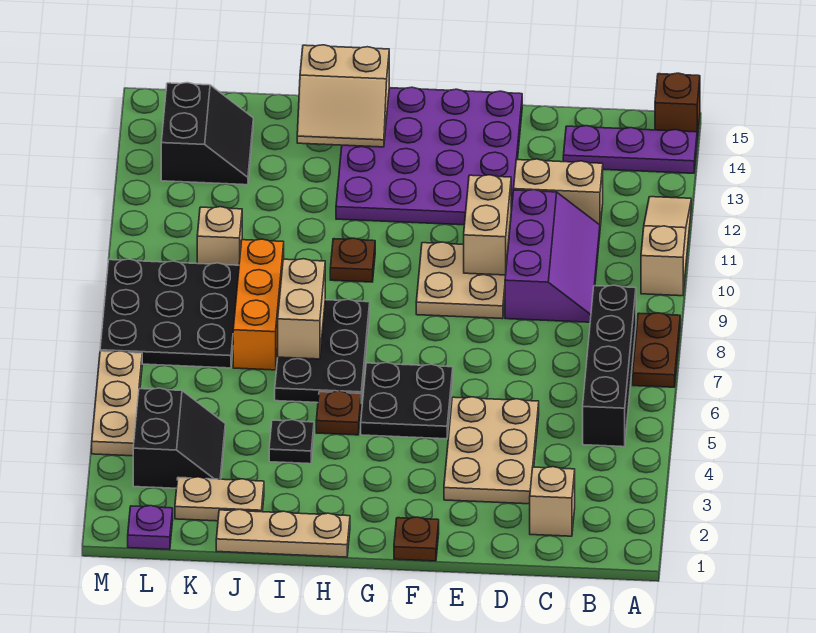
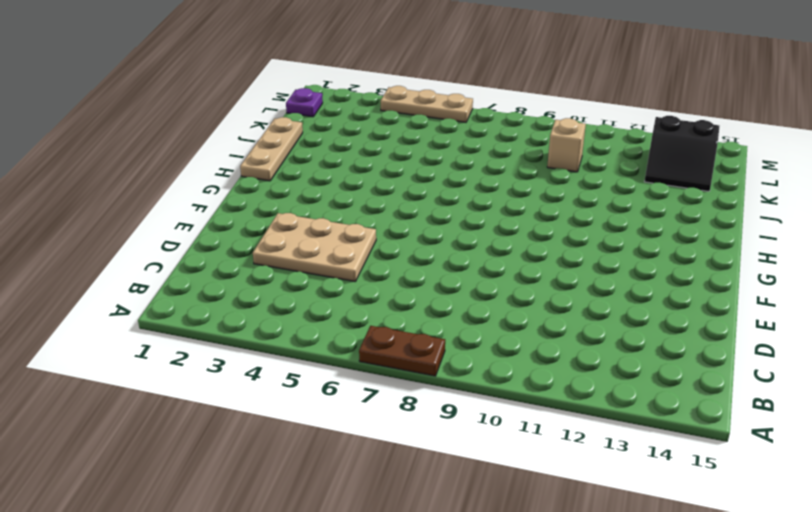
none -> tan slope A10:A12 level 1 top 10
none -> purple plate A14:C14 level 1
none -> brown brick A15 level 1

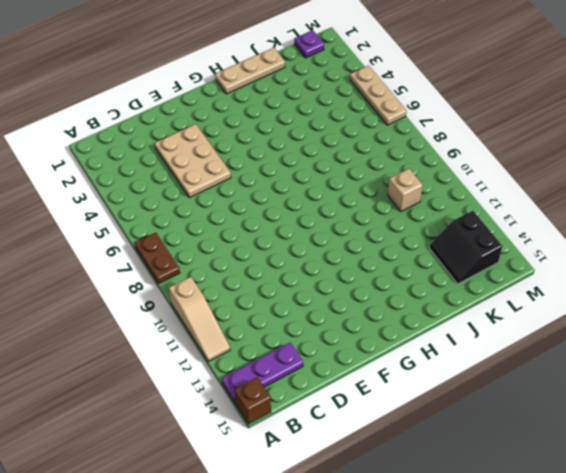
none -> black brick B5:B8 level 1
none -> tan brick C2 level 1
none -> purple slope C9:D11 level 1 top D

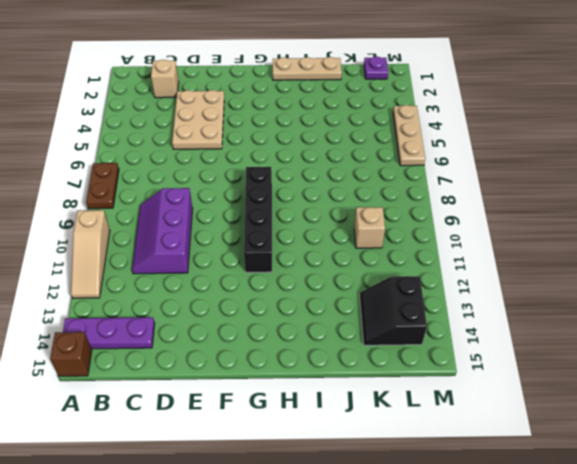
black brick G8:G11 level 1 -> black brick B5:B8 level 1
none -> tan brick C12:D12 level 1
none -> tan plate E9:F10 level 1
none -> purple plate E12:H15 level 1

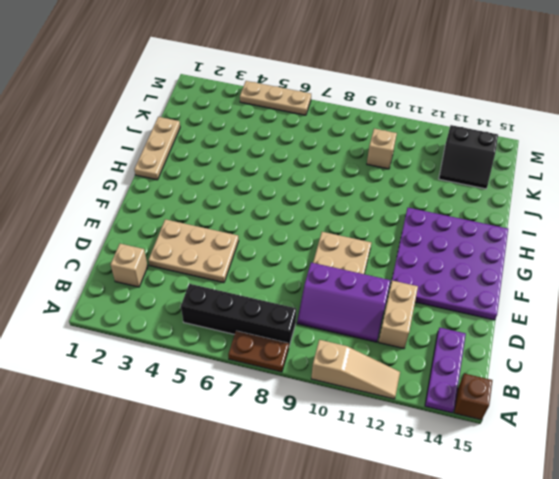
none -> brown plate F1 level 1
none -> black plate F5:G6 level 1
none -> brown plate H5 level 1

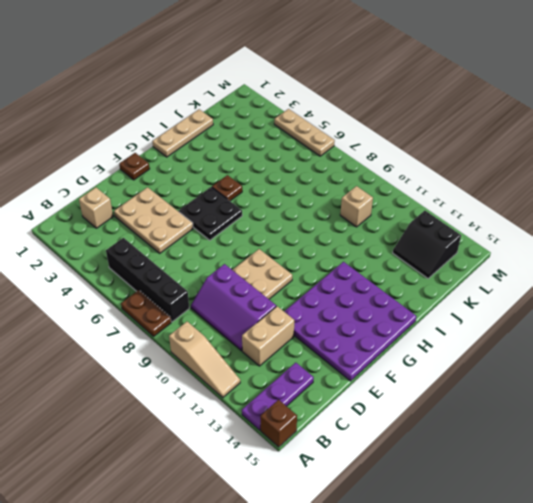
none -> black plate H6:I8 level 1
none -> brown plate H10 level 1
none -> black plate I4 level 1

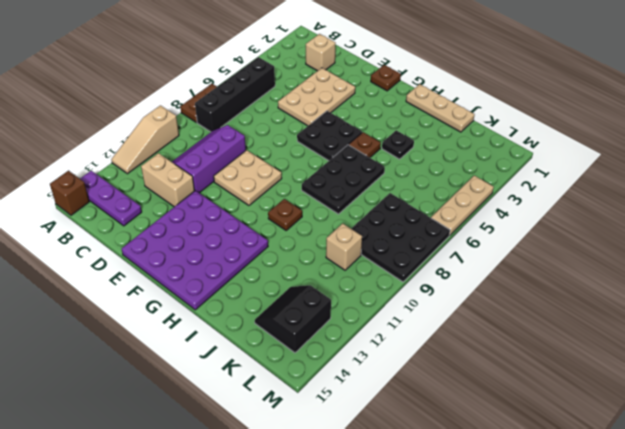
none -> tan plate J2:K2 level 1
none -> orange brick J7:J9 level 1
none -> black slope K3:L4 level 1 top L

